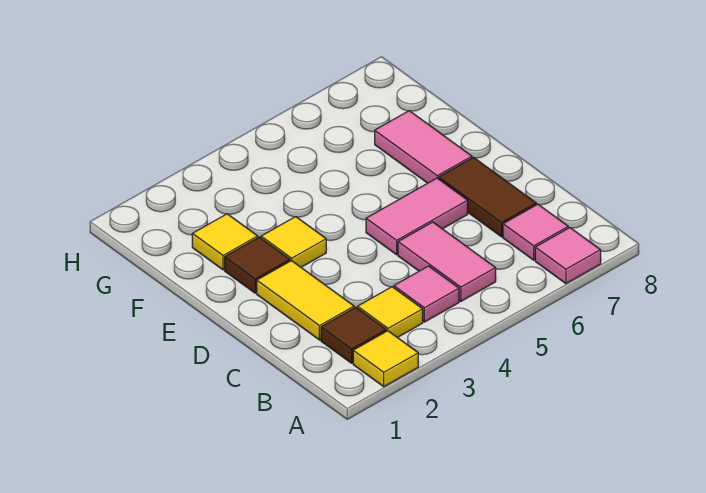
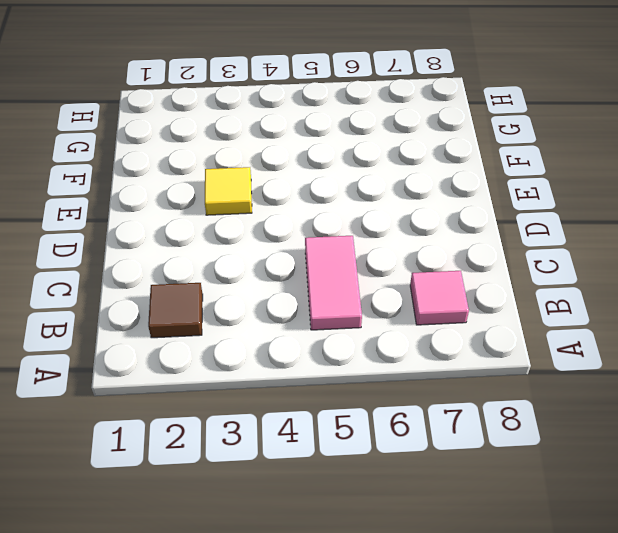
none -> yellow tile A2 level 1
none -> pink tile A7 level 1
none -> yellow tile B3 level 1

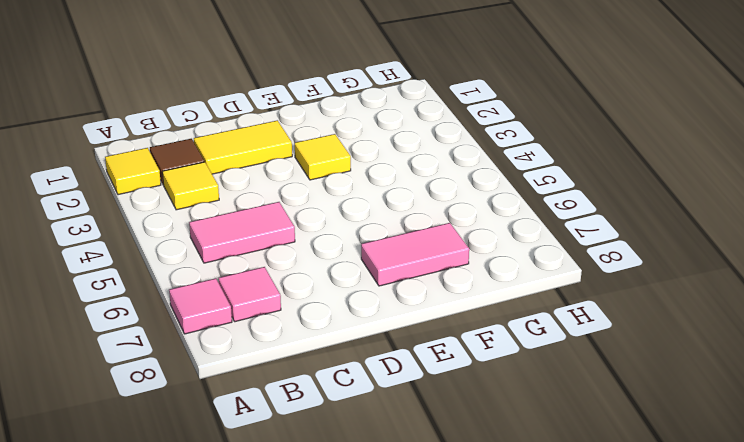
none -> pink tile B4 level 1
none -> brown tile C7:D7 level 1
none -> pink tile D5:D6 level 1

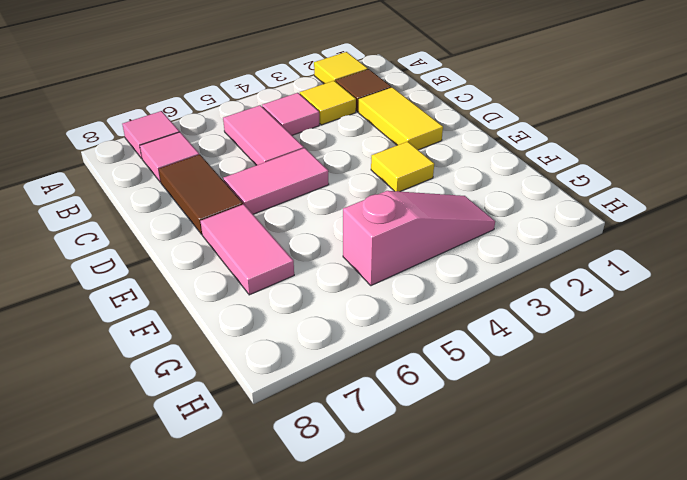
pink slope G3:G5 level 1 top 5 -> none
none -> brown tile E2 level 1
none -> yellow tile F2 level 1

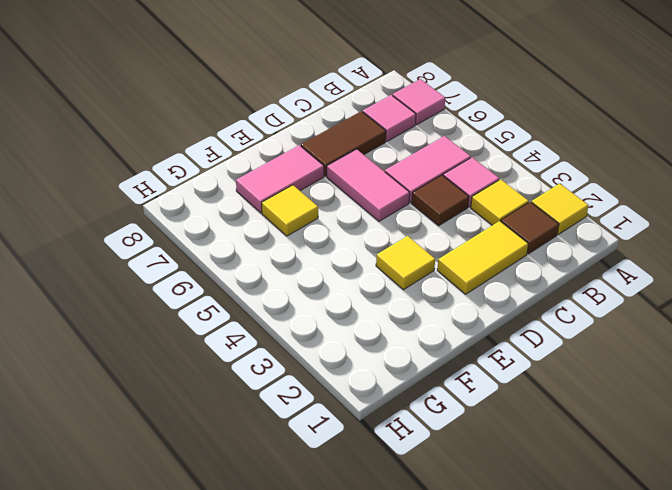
brown tile C4 level 1 -> brown tile E2 level 1
yellow tile F6 level 1 -> yellow tile F2 level 1

